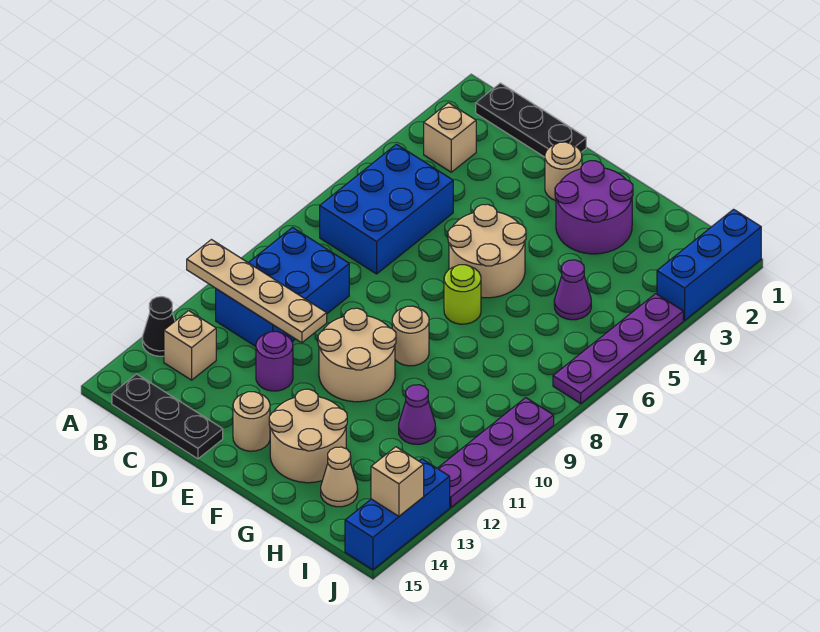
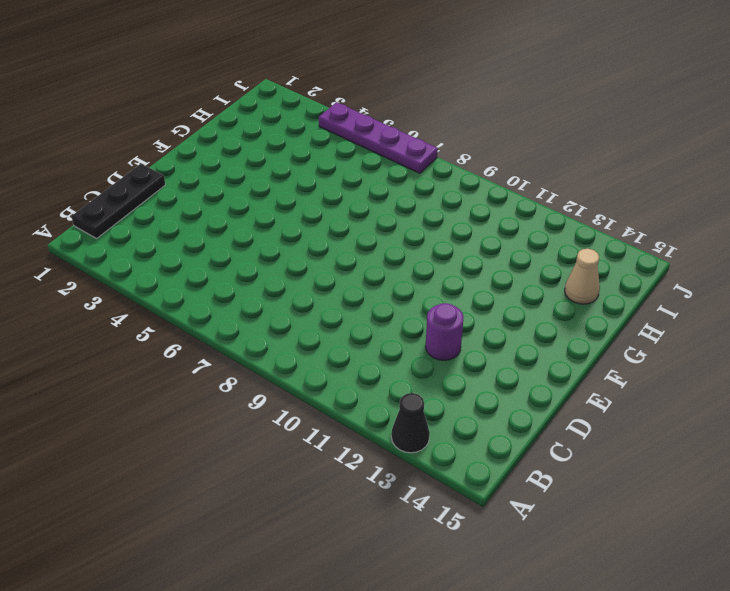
none -> tan brick B3 level 1
none -> blue brick B5:C7 level 1
none -> blue brick B9:C11 level 1

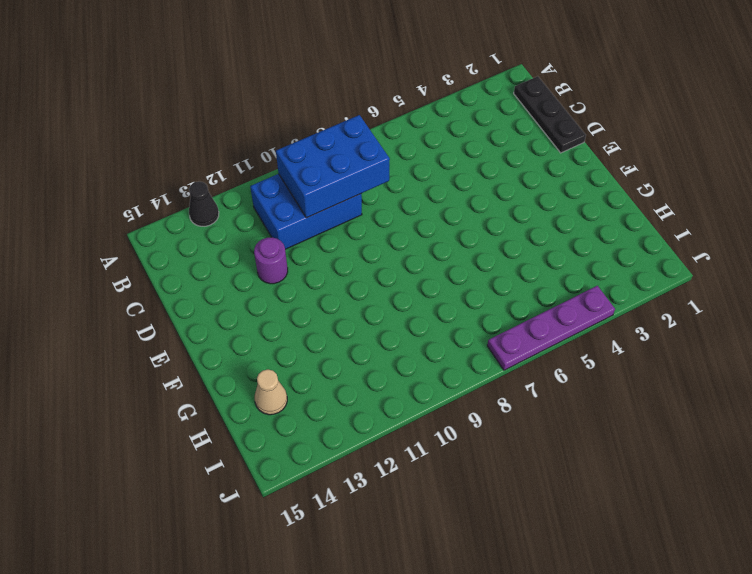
blue brick B8:C10 level 2 -> blue brick B5:C7 level 1
none -> tan brick B3 level 1
none -> tan brick B13 level 1
none -> black plate B15:D15 level 1

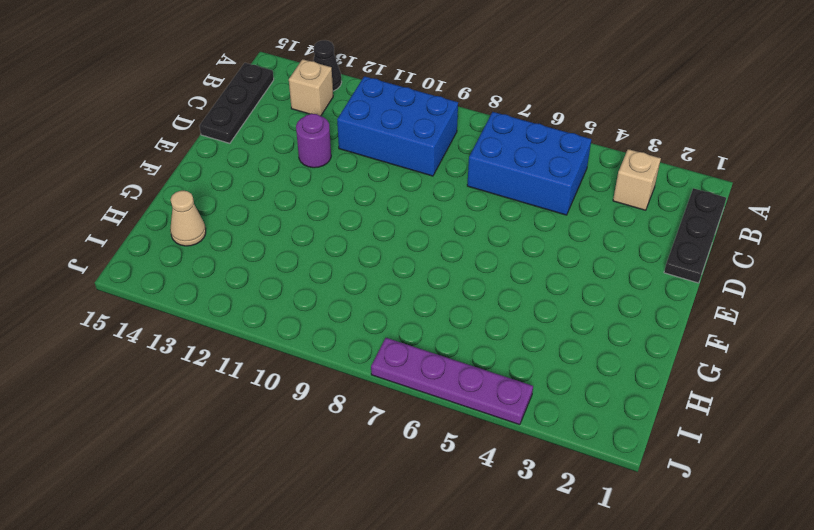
none -> tan round brick E2 level 1
none -> tan round brick E5:F6 level 1
none -> tan round brick E10:F11 level 1

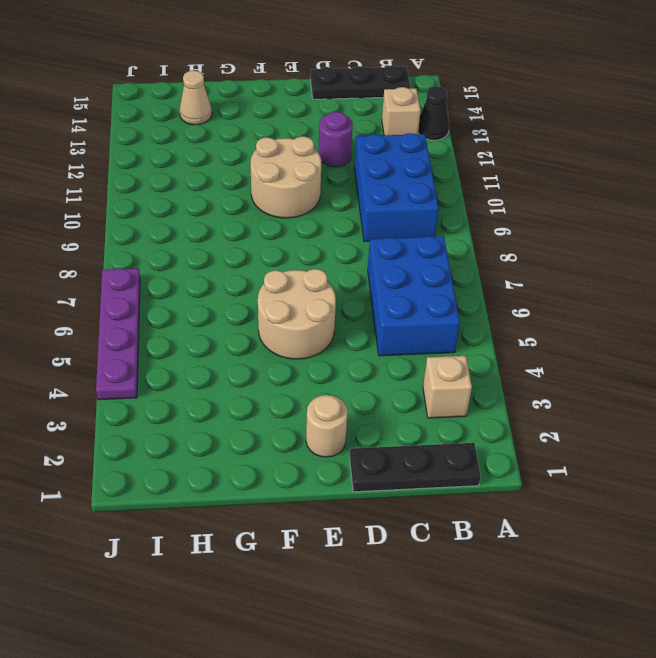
none -> tan round brick E14 level 1
none -> purple round brick F2:G3 level 1
none -> lime round brick F7 level 1

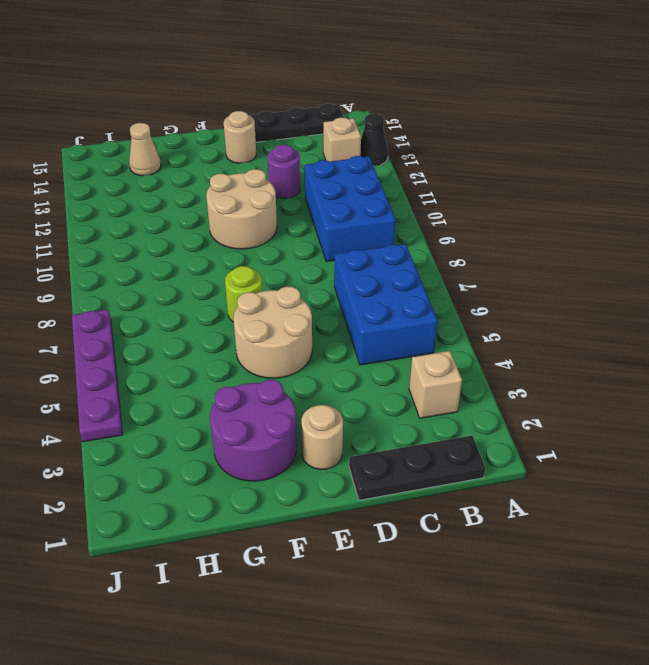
none -> tan round brick F9 level 1
none -> tan round brick F13:G14 level 1
none -> purple cone H5 level 1

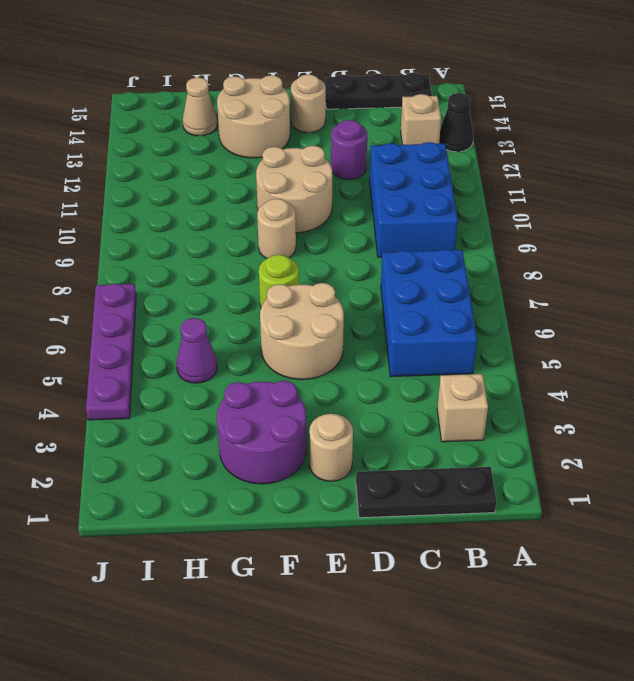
none -> purple cone H11 level 1
none -> blue brick J1:J3 level 1
none -> purple plate J9:J12 level 1

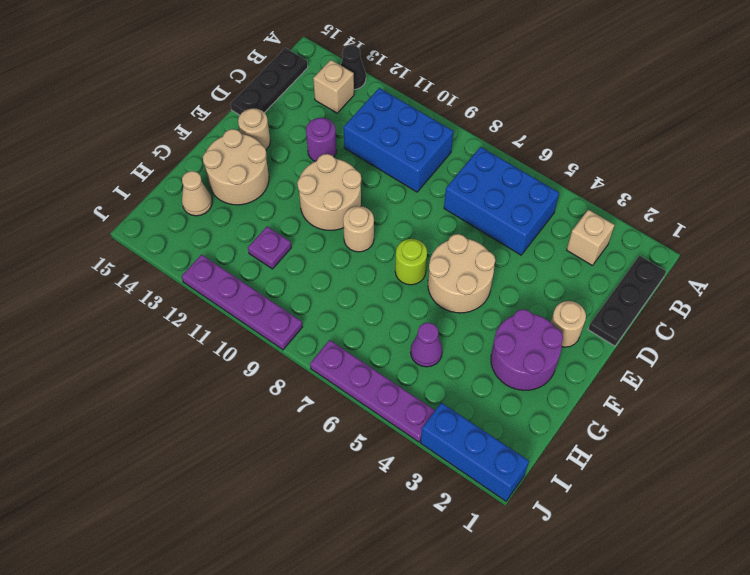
purple plate H11 level 1 -> purple cone H11 level 1
none -> blue brick J13:J15 level 1
none -> tan plate A11:D11 level 2
none -> tan brick J14 level 2

